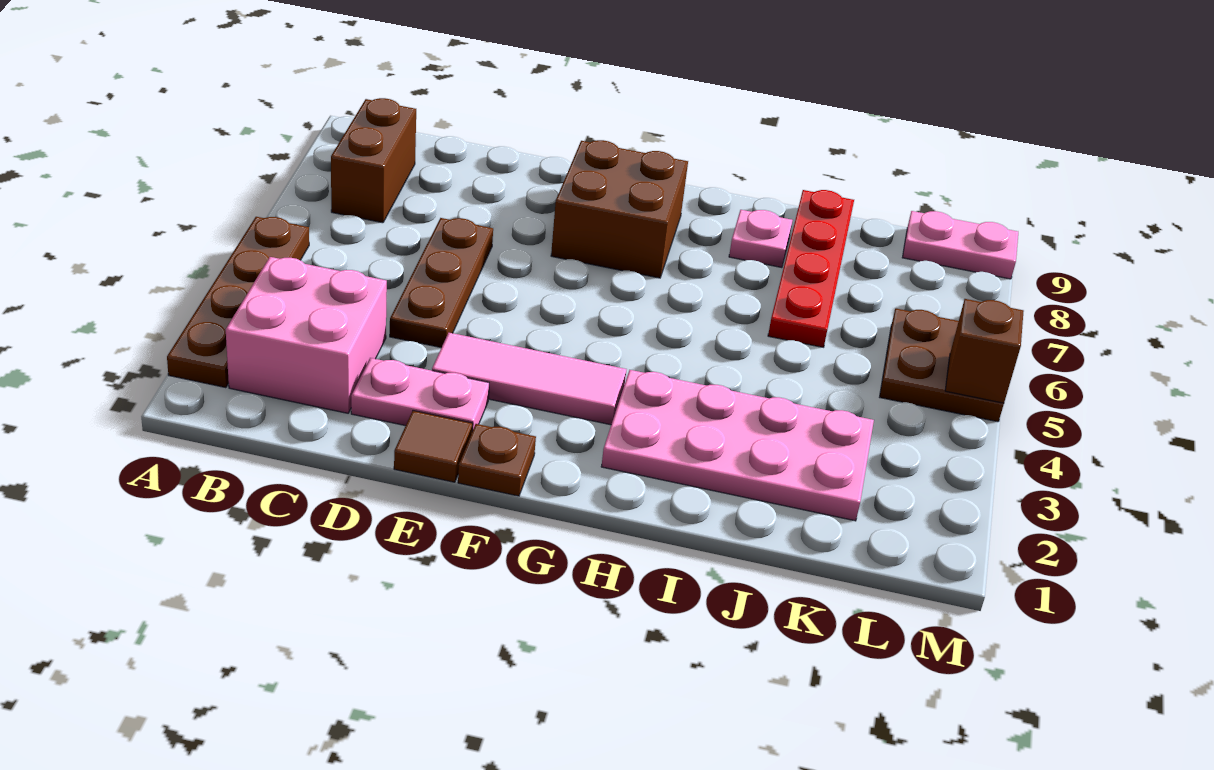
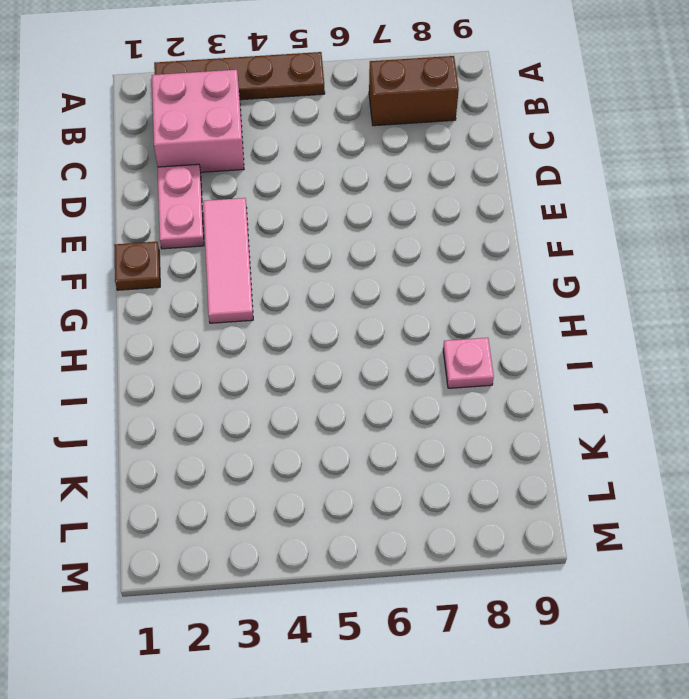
none -> brown plate D4:D6 level 1
none -> brown tile E1 level 1
none -> brown brick F7:G8 level 1

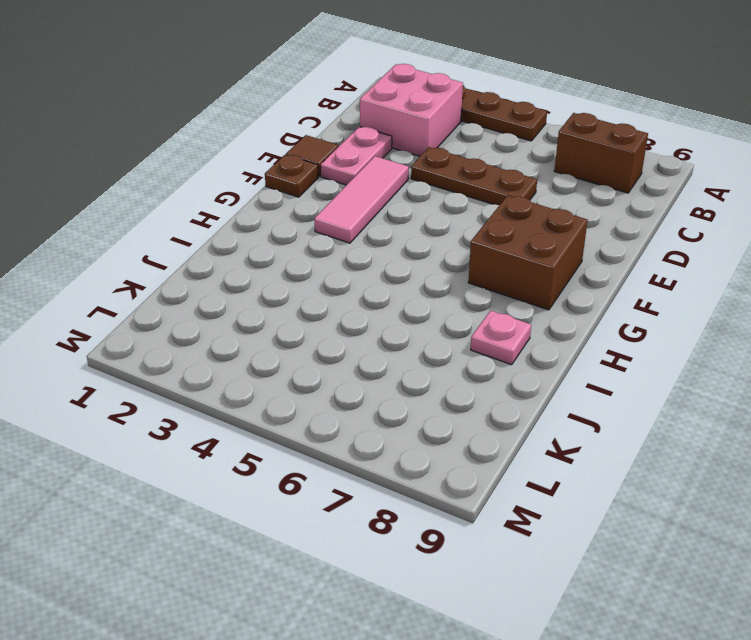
none -> pink plate H2:K3 level 1
none -> red plate J6:J9 level 1
none -> brown plate L5:M6 level 1

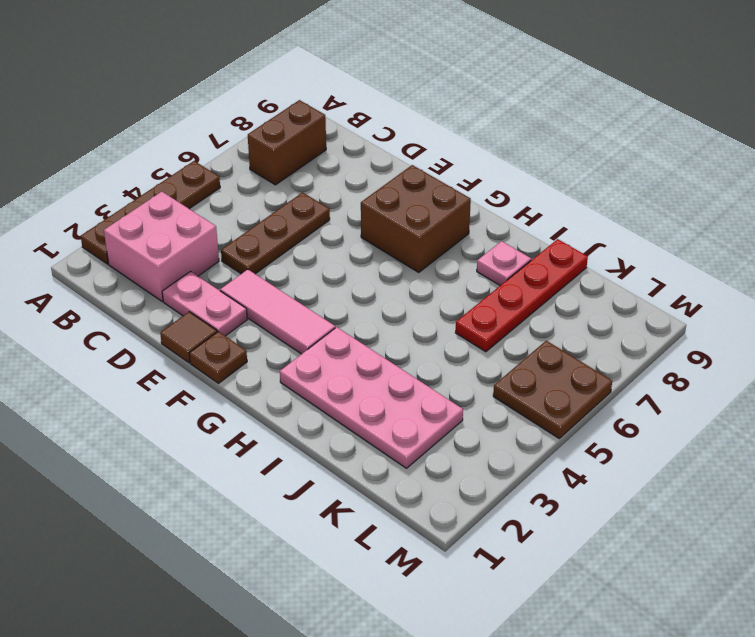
none -> pink plate L9:M9 level 1
none -> brown brick M5 level 2

